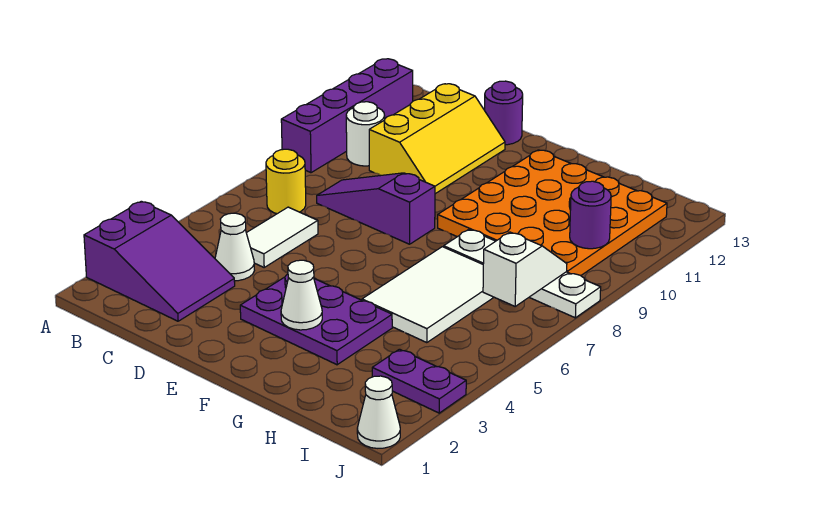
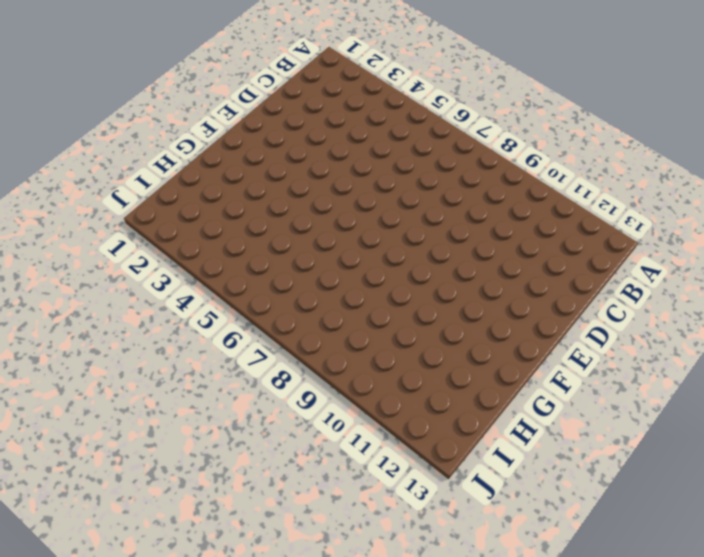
none -> purple slope A2:C3 level 1 top A
none -> purple brick A9:A12 level 1
none -> yellow round brick B7 level 1

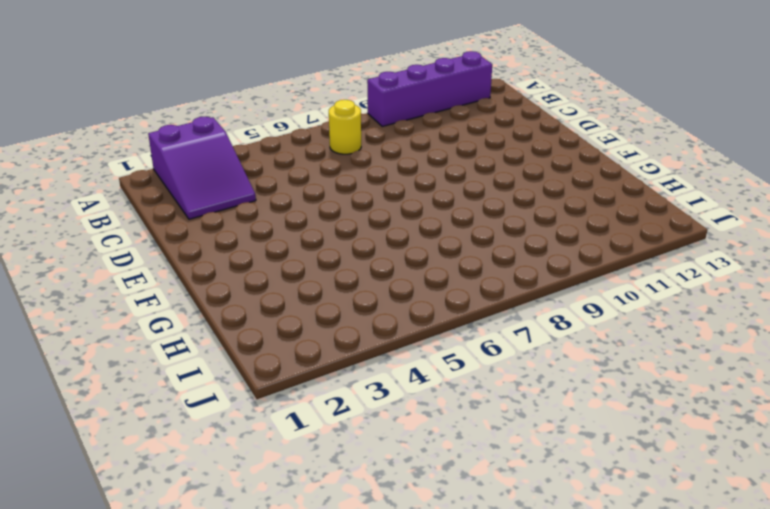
none -> white round brick B10 level 1
none -> white cone C4 level 1
none -> white tile C5:C6 level 1

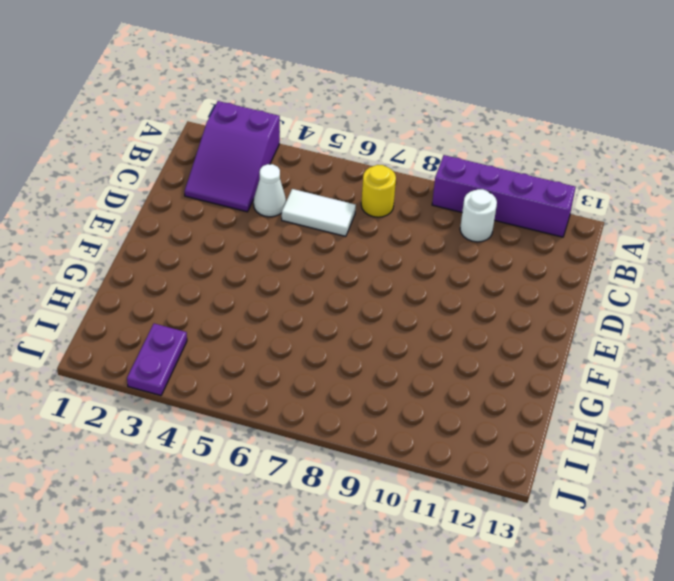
none -> purple slope C8:E8 level 1 top E
none -> yellow slope C10:D12 level 1 top C
none -> purple round brick D13 level 1

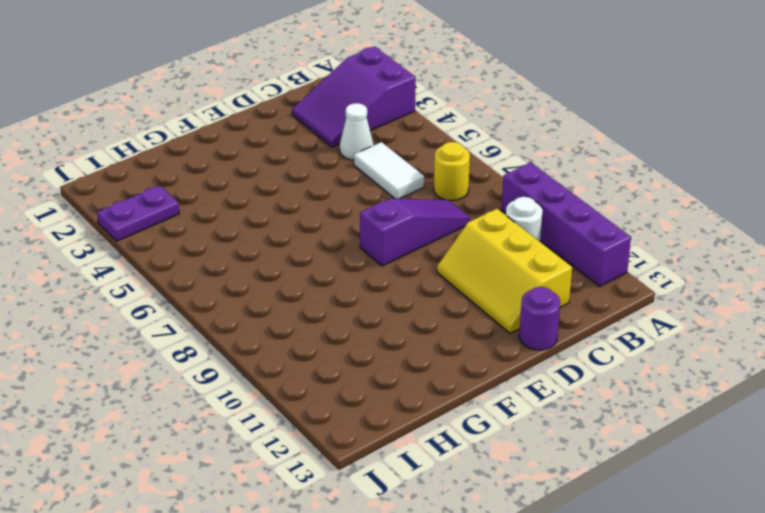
none -> purple plate E3:G4 level 1
none -> orange plate F9:I12 level 1
none -> white tile G5:H7 level 1

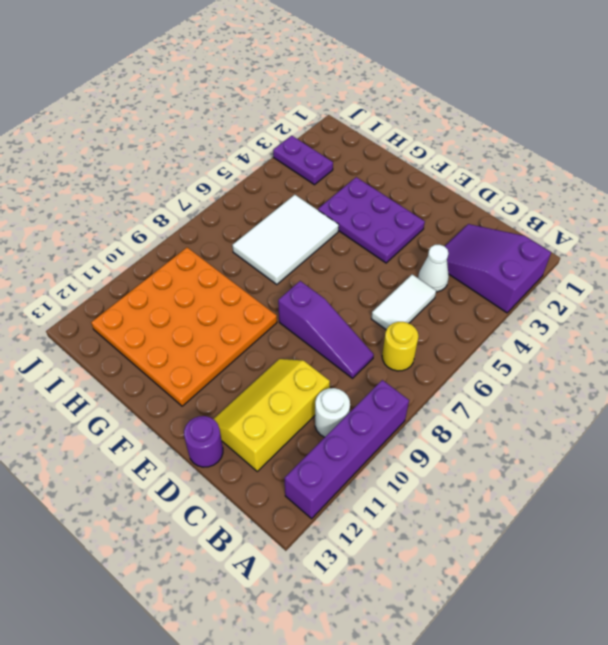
none -> white plate G8:J8 level 1
none -> white cone J1 level 1
none -> white cone F3 level 2

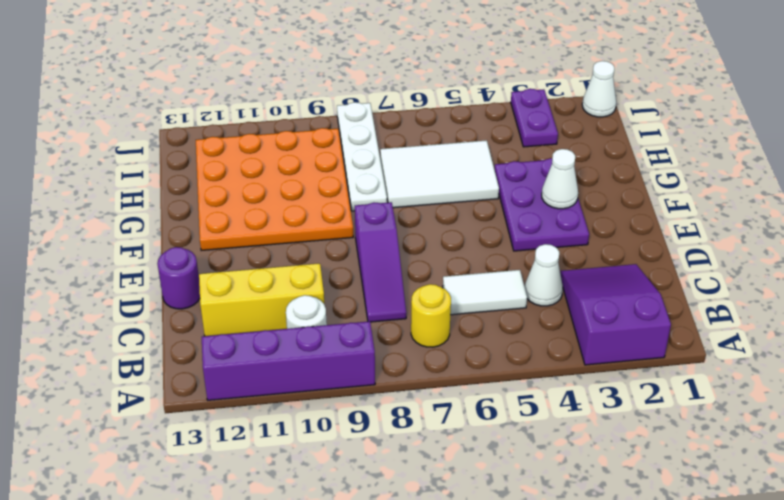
none -> white slope I7:I8 level 2 top 7
none -> purple round brick I10 level 2

